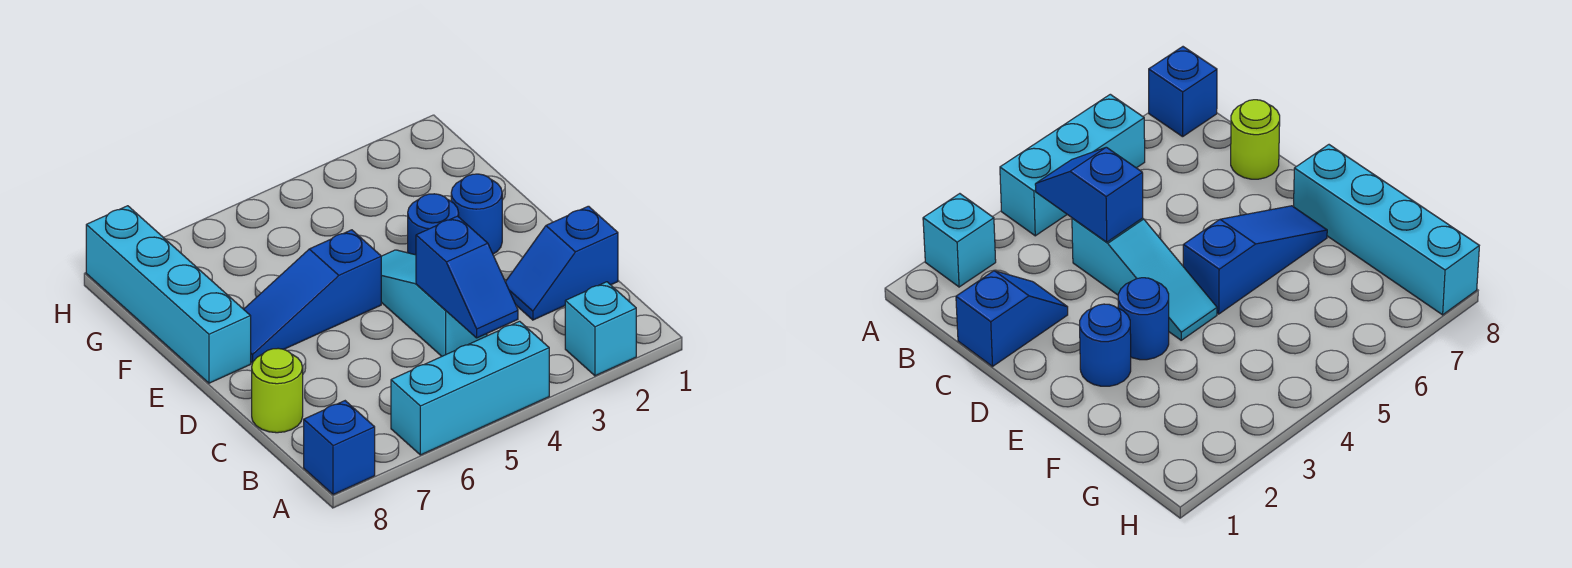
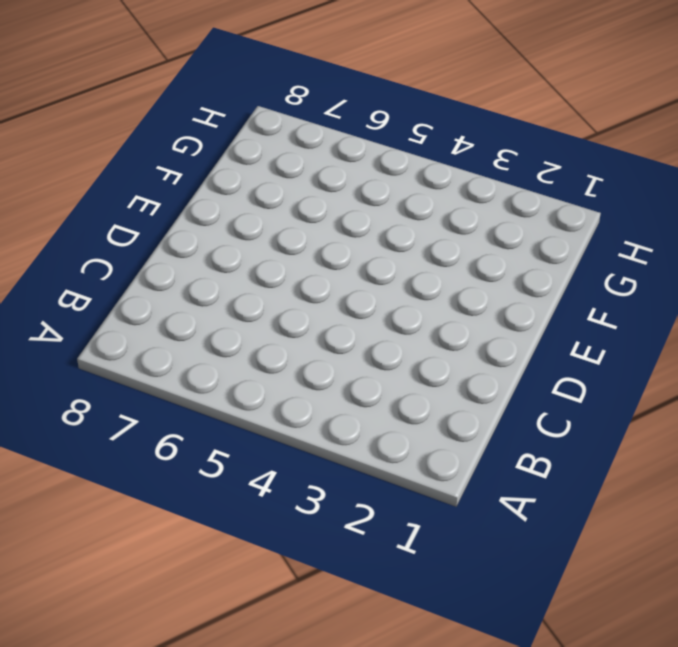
none -> cyan brick A2 level 1
none -> cyan brick A4:A6 level 1

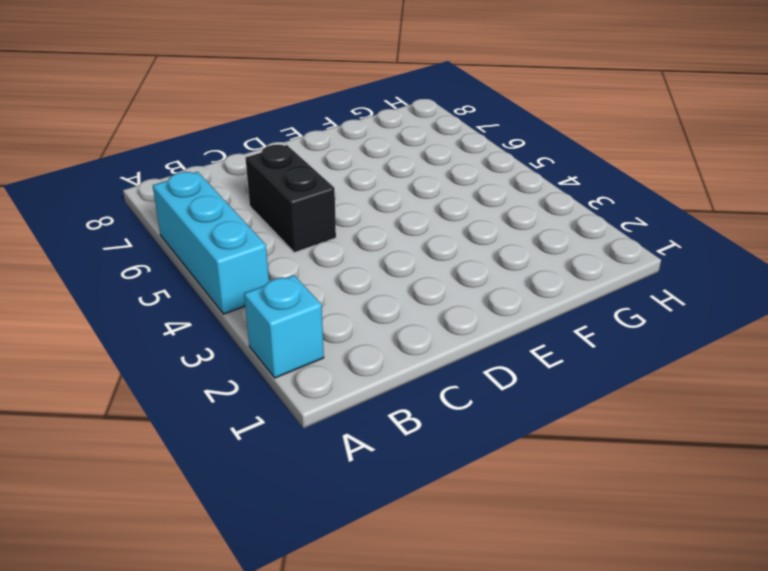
black brick C5:C6 level 1 -> none
none -> blue brick A8 level 1
none -> blue slope C1:C2 level 1 top 1

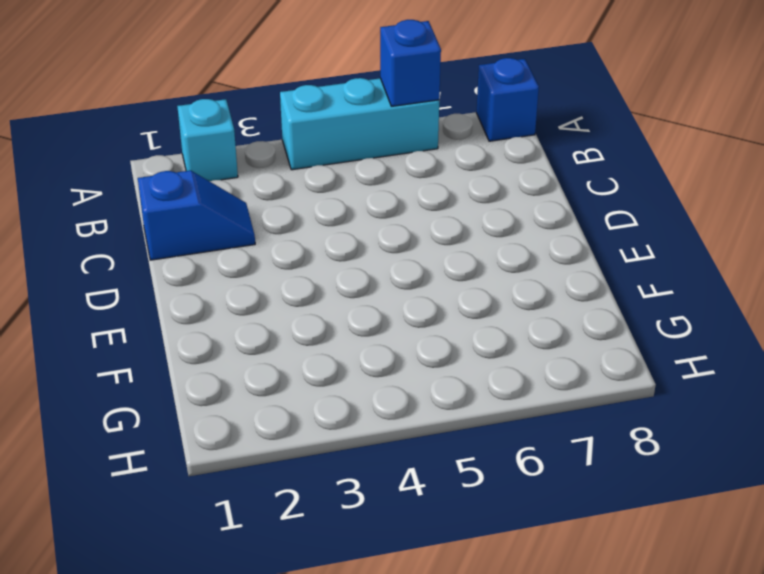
blue brick A6 level 2 -> none
none -> cyan slope C4:E4 level 1 top C
none -> lime round brick C8 level 1

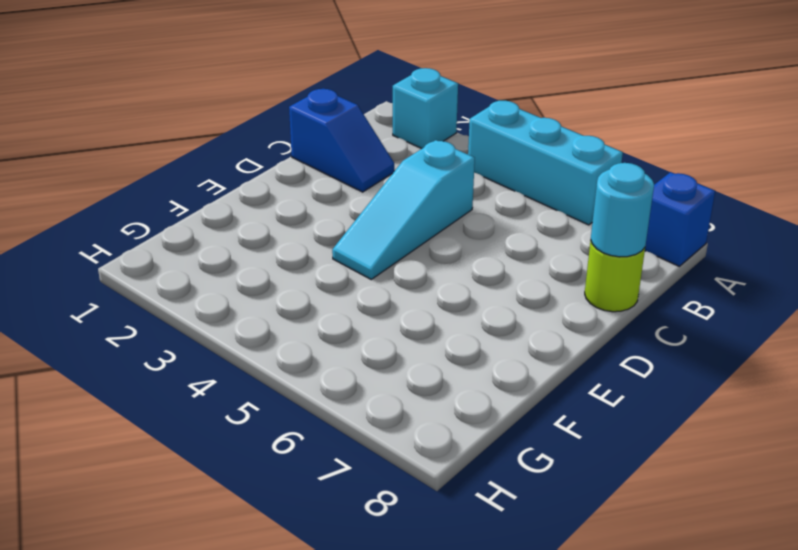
cyan round brick C8 level 2 -> none
none -> blue round brick E2 level 1
none -> blue round brick E3 level 1

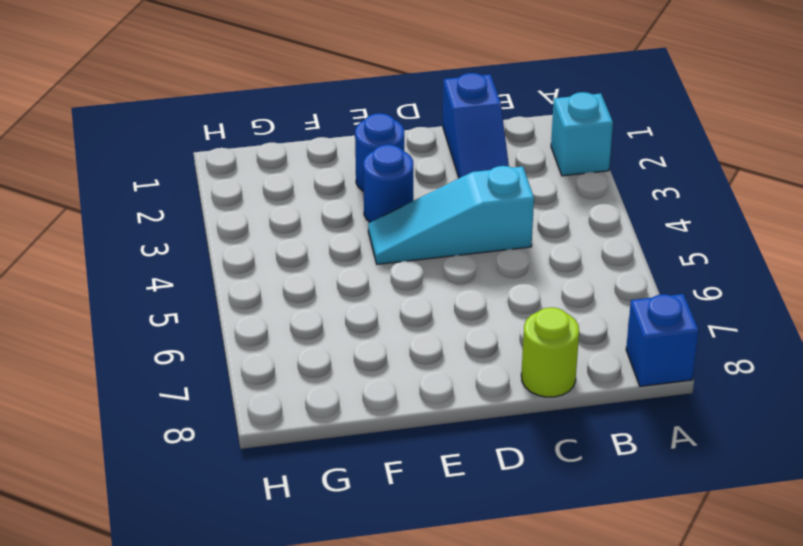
none -> cyan brick A4:A6 level 1
none -> blue slope E5:E7 level 1 top 5

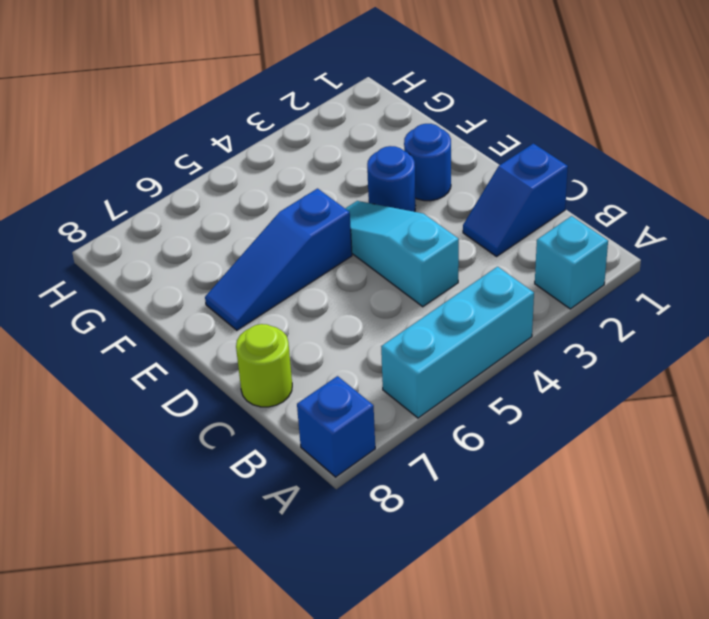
none -> cyan brick E8:H8 level 1
none -> blue slope B4:C4 level 2 top C

